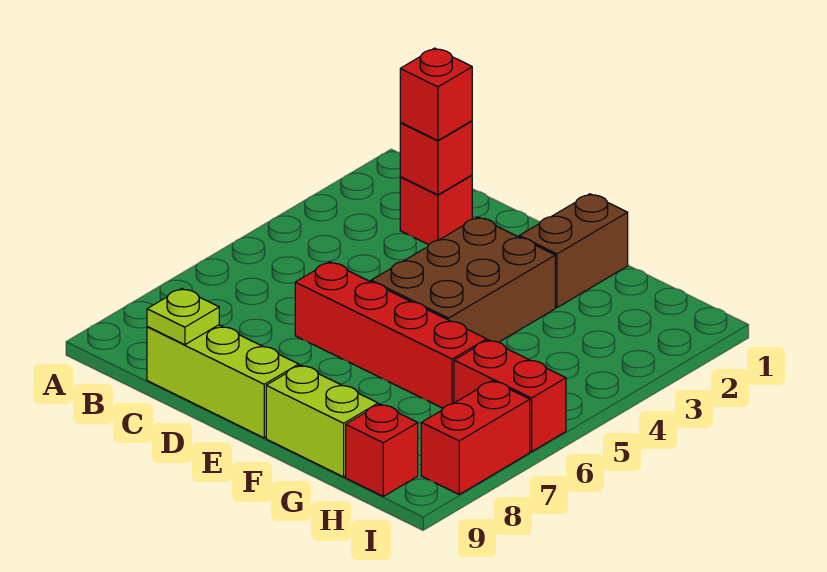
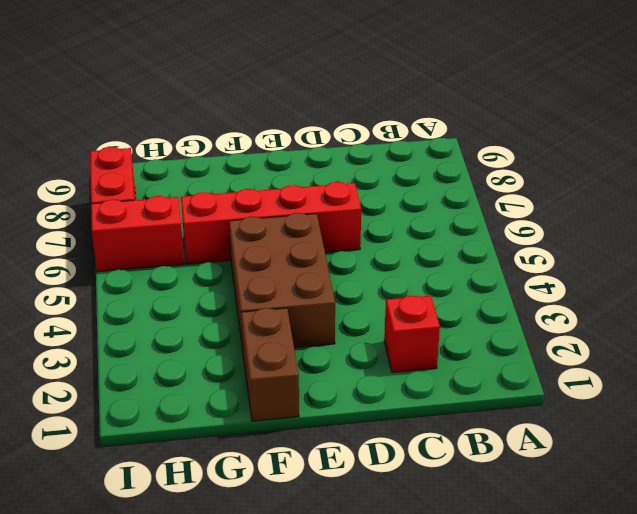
none -> lime brick C9:E9 level 1
none -> lime brick F9:G9 level 1
none -> red brick H9 level 1

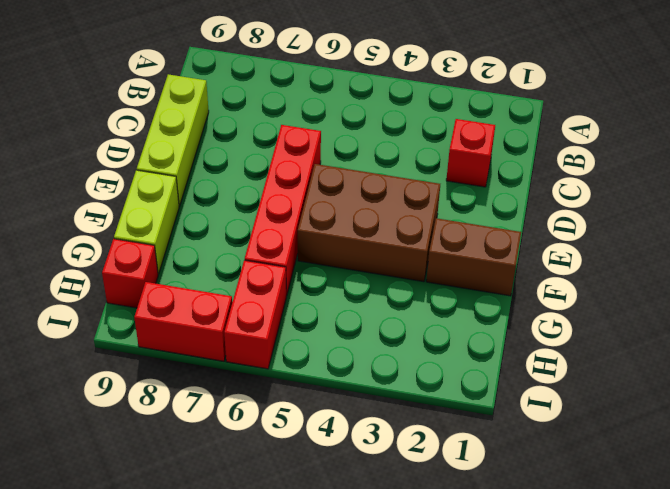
none -> red brick C2 level 2
none -> lime plate C9 level 2
none -> red brick C2 level 3

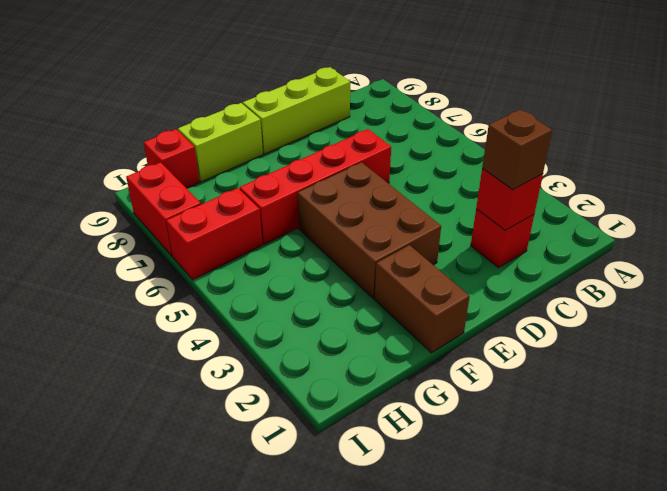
brown brick C2 level 3 -> red brick C2 level 3
none -> lime plate C9 level 2

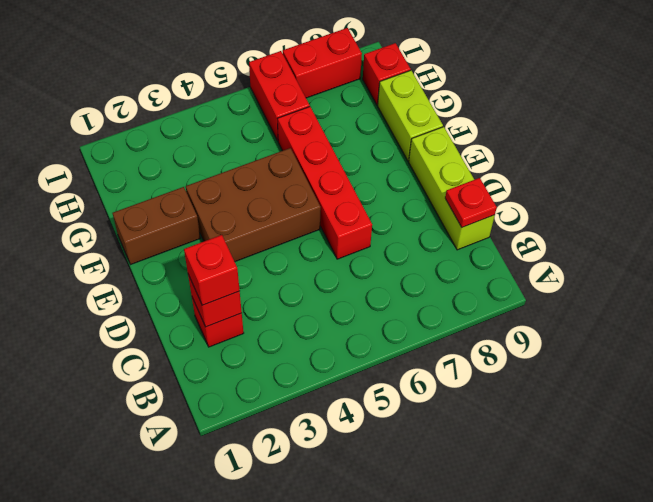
red plate C9 level 2 -> lime plate C9 level 2

